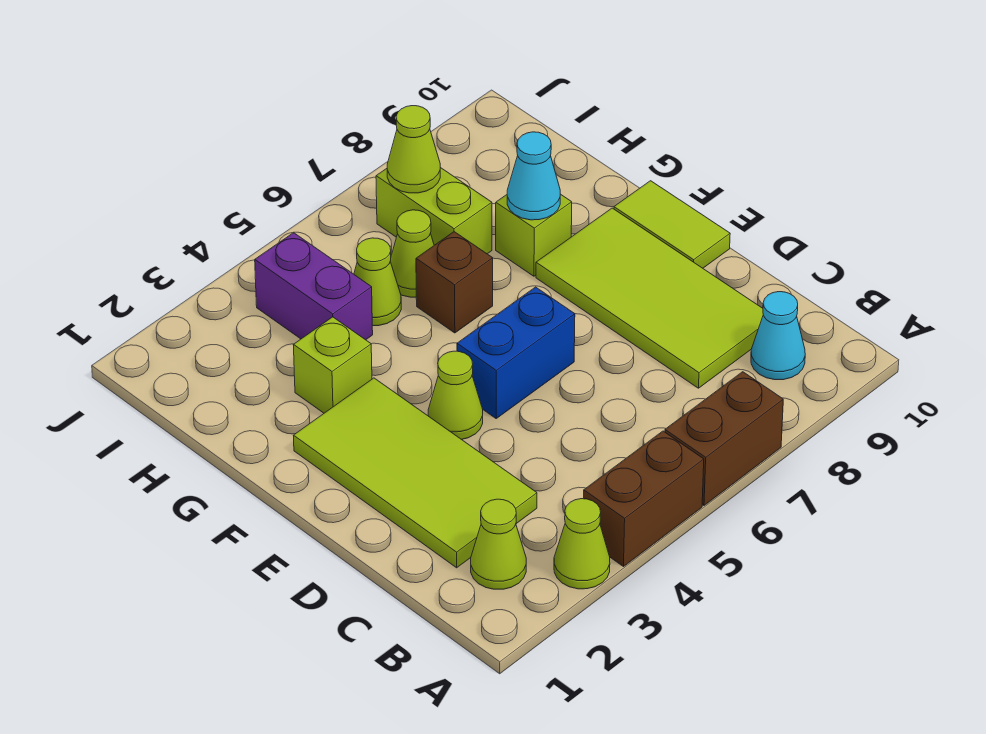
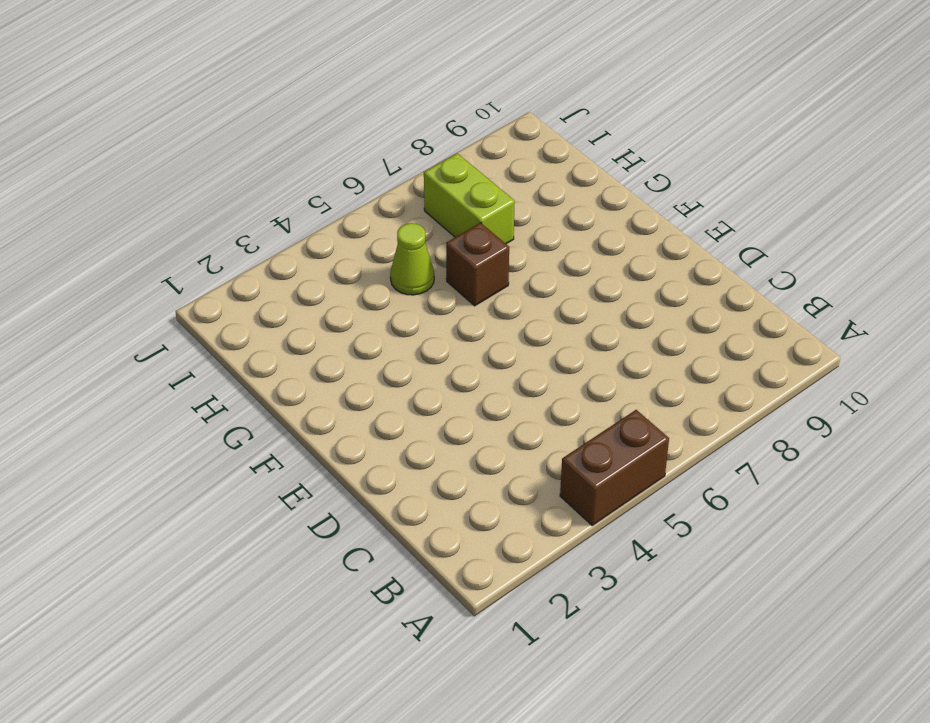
none -> lime cone A3 level 1
none -> brown brick A6:A7 level 1
none -> lime cone B2 level 1

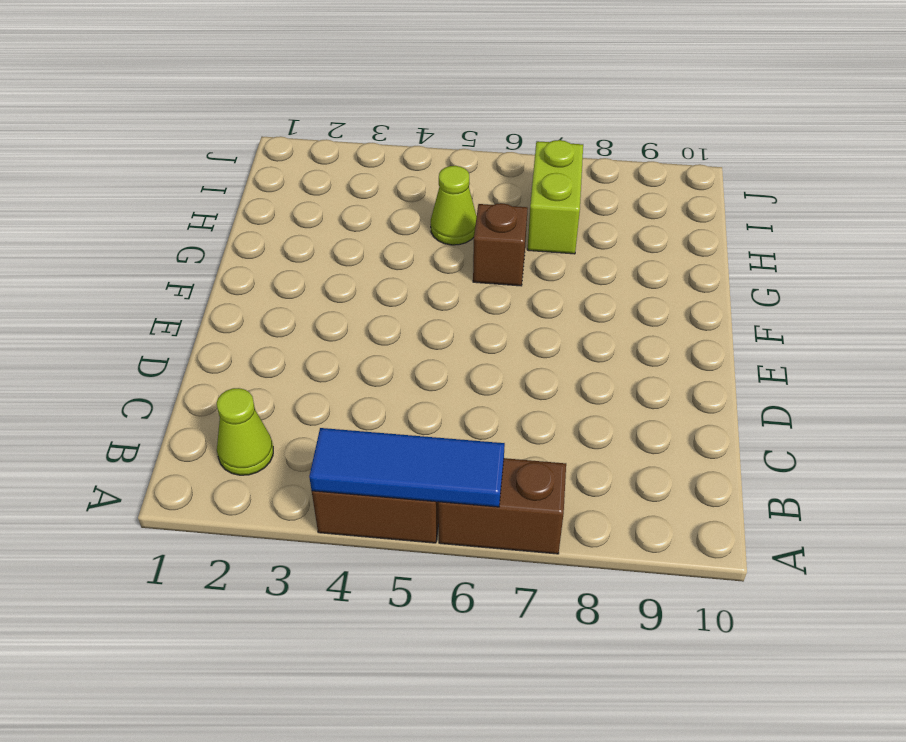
blue tile A4:A6 level 2 -> none
none -> lime cone A3 level 1
none -> cyan cone B9 level 1
none -> lime tile C2:F3 level 1

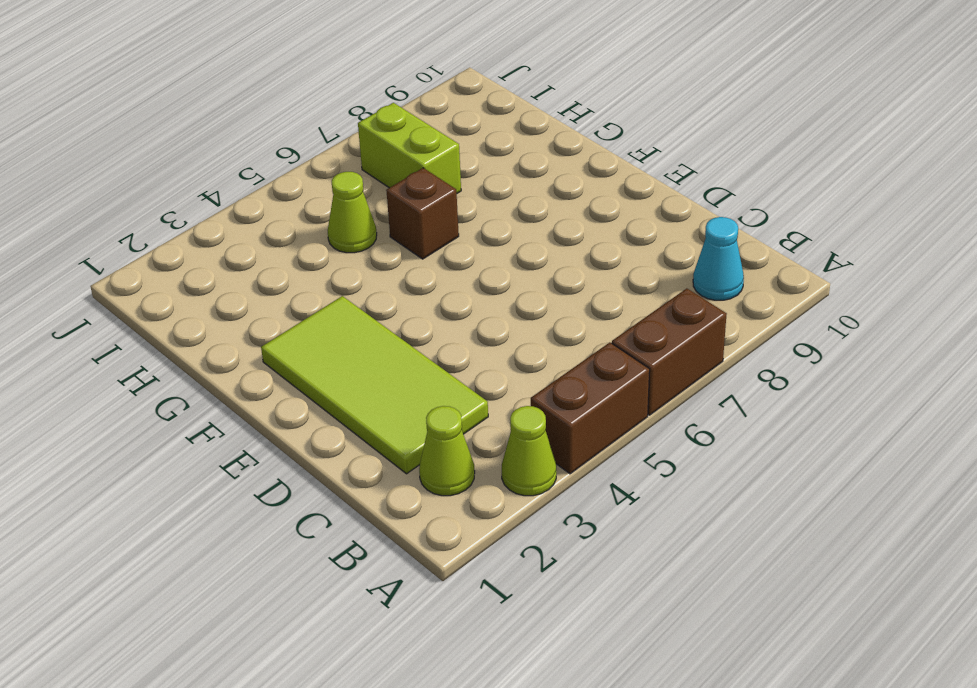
none -> lime tile C8:F9 level 1
none -> lime cone E4 level 1
none -> blue brick E5:E6 level 1

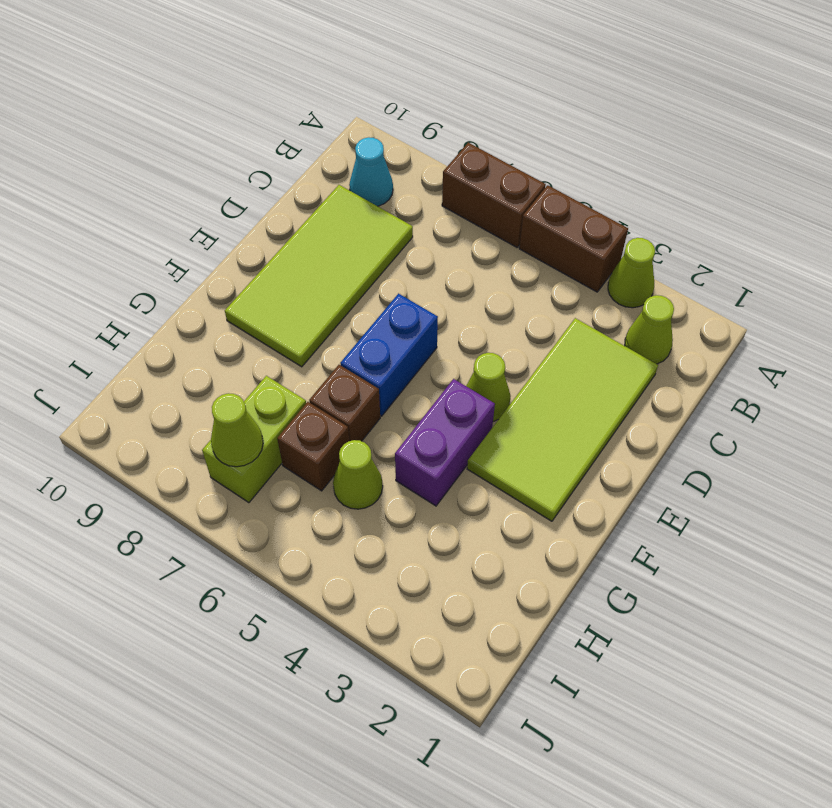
blue brick E6:F6 level 1 -> blue brick E5:E6 level 1
purple brick F4:G4 level 1 -> purple brick H4:I4 level 1
brown brick H6 level 1 -> lime cone H6 level 1
none -> lime tile E10:F10 level 1
none -> lime brick G3 level 1
none -> lime brick G8 level 1

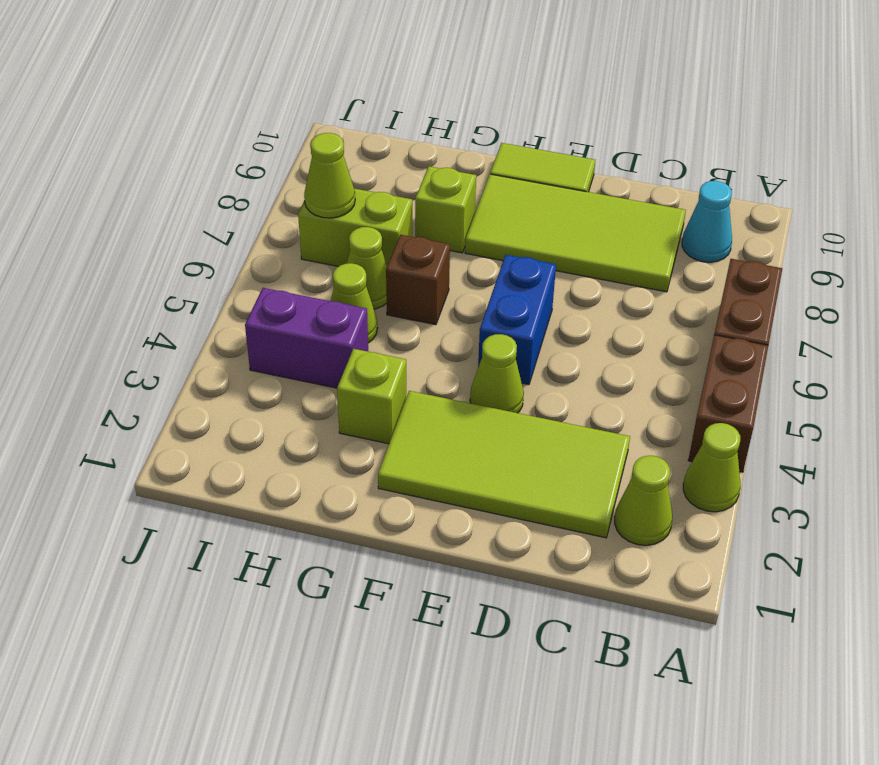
none -> cyan cone G8 level 2

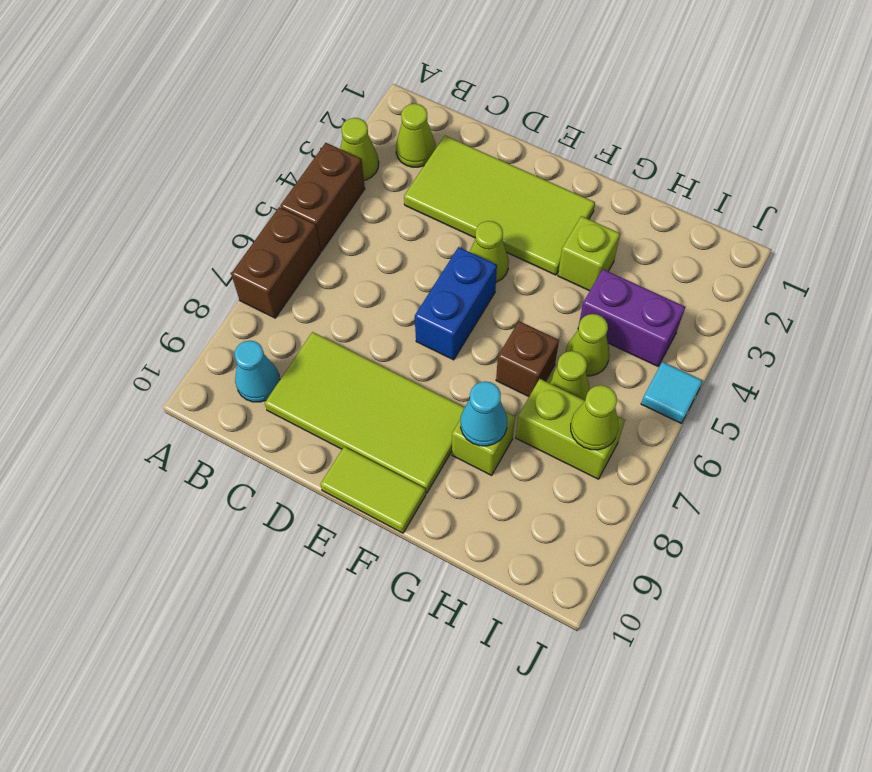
cyan tile J5 level 1 -> none

